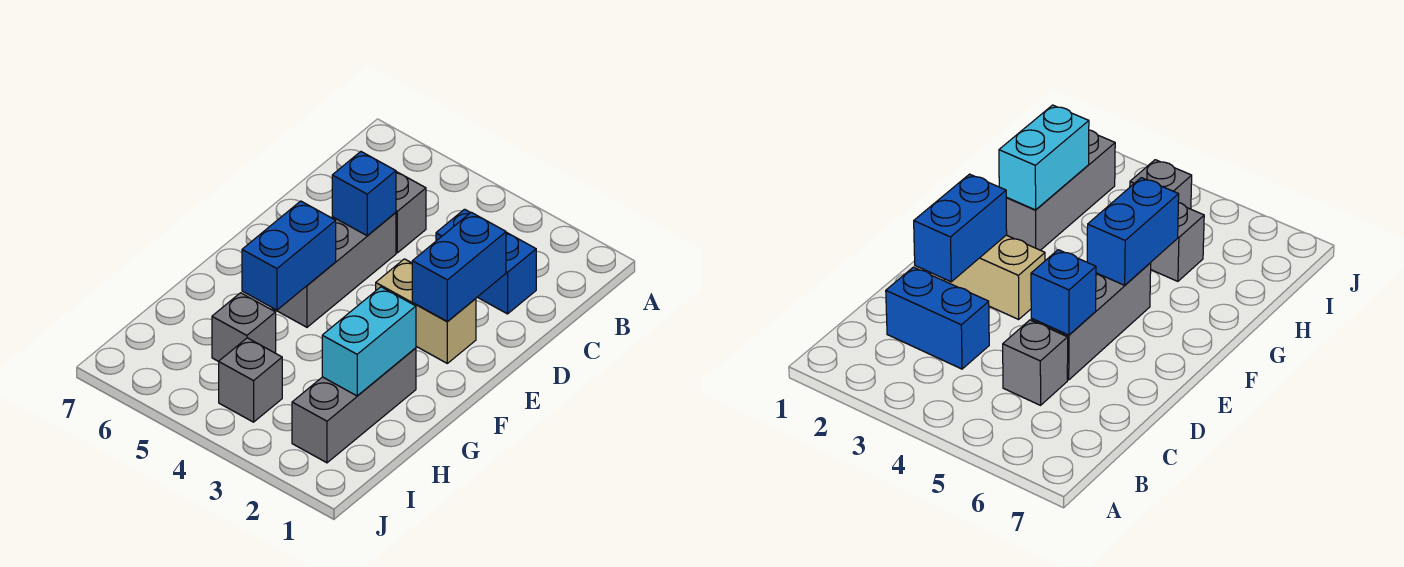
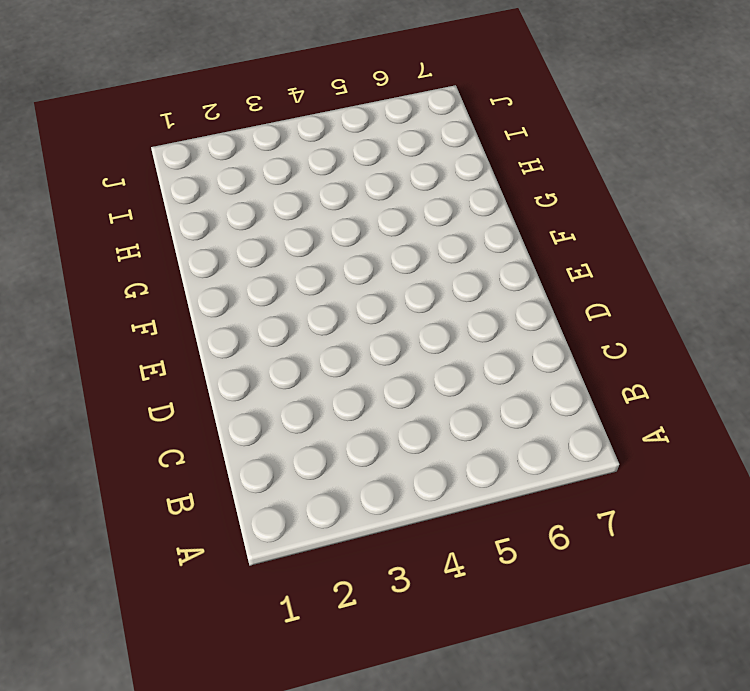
none -> blue brick C2:C3 level 1
none -> grey brick C5 level 1

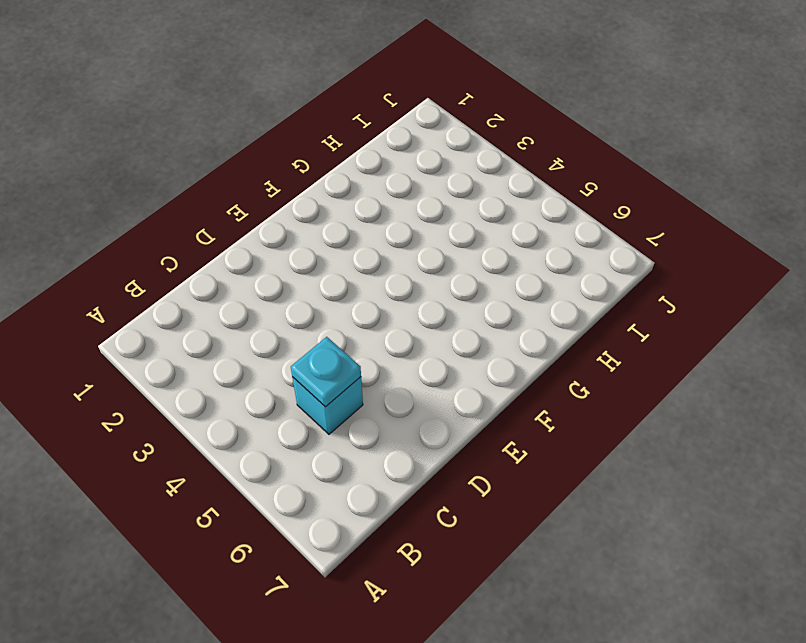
cyan brick C5 level 1 -> grey brick C5 level 1
cyan plate C5 level 2 -> none
none -> blue brick C2:C3 level 1
none -> grey brick D5:F5 level 1

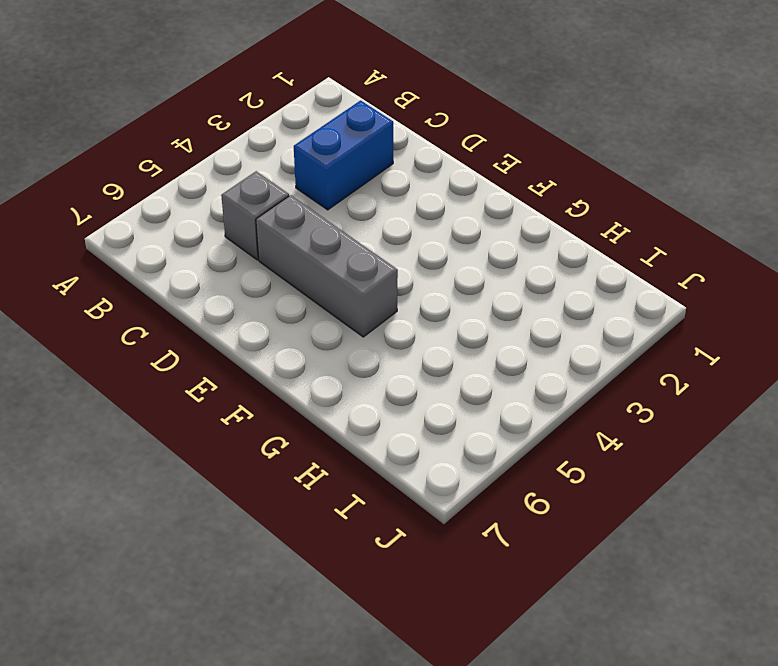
none -> tan brick E2:E3 level 1
none -> grey brick G2:I2 level 1

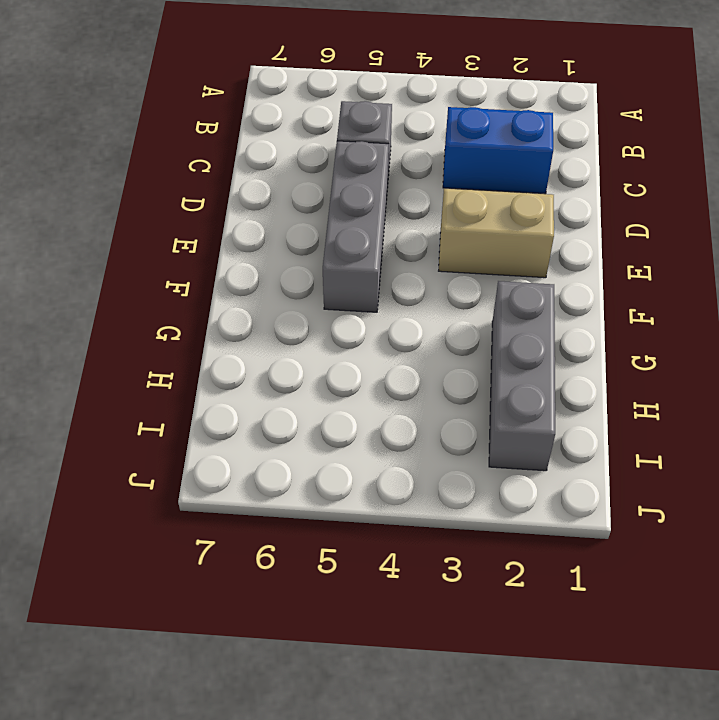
none -> grey brick H5 level 1
none -> grey brick I4 level 1

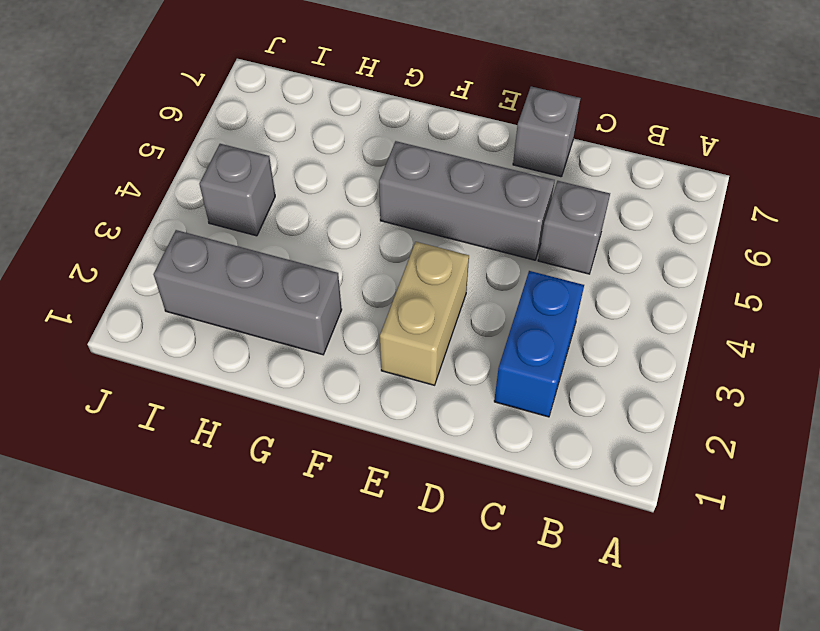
grey brick D7 level 1 -> grey brick H5 level 1
none -> blue brick D2:E2 level 2
none -> blue brick D5 level 2

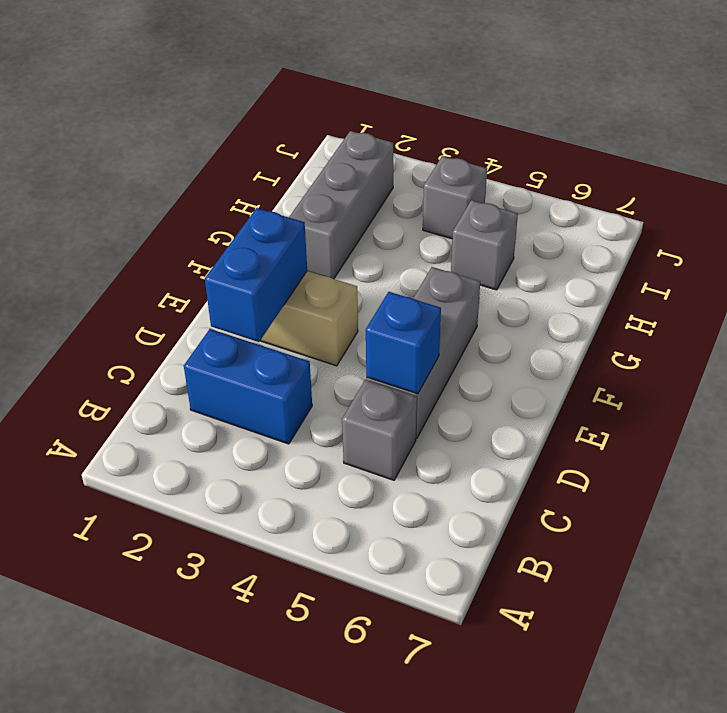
none -> blue brick F5:G5 level 2
none -> cyan brick G2:H2 level 2

